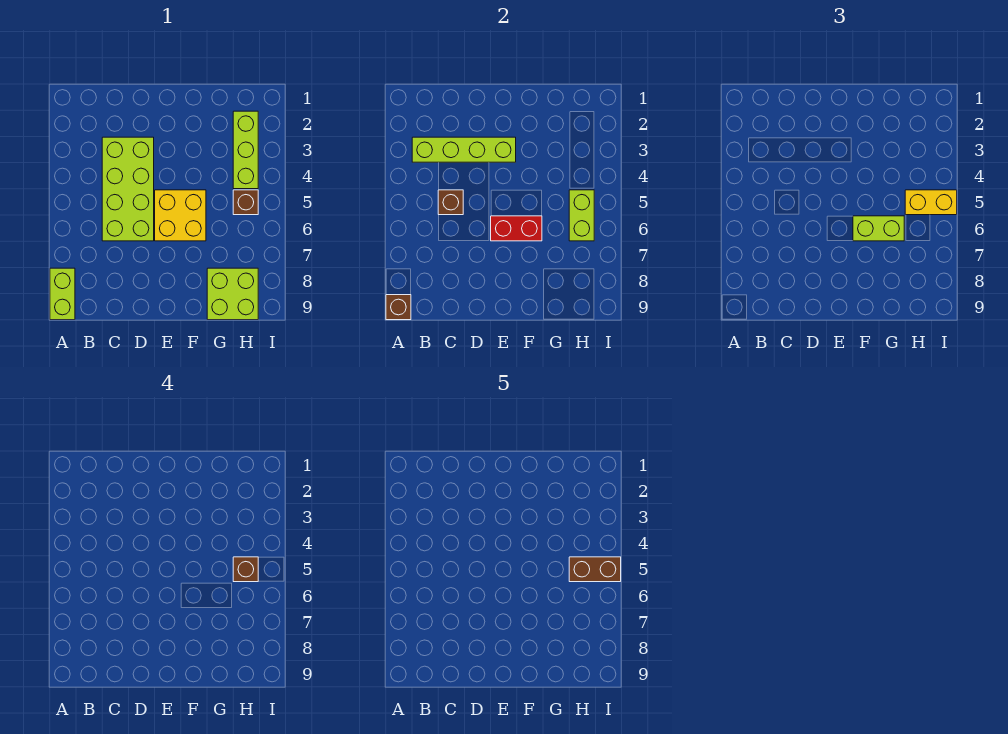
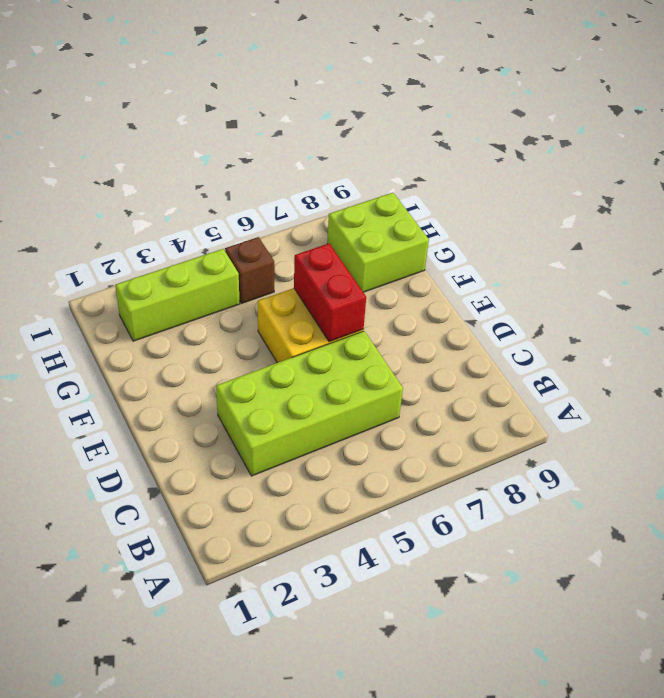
none -> lime brick A8:A9 level 1
none -> brown brick A9 level 2
none -> lime brick B3:E3 level 2

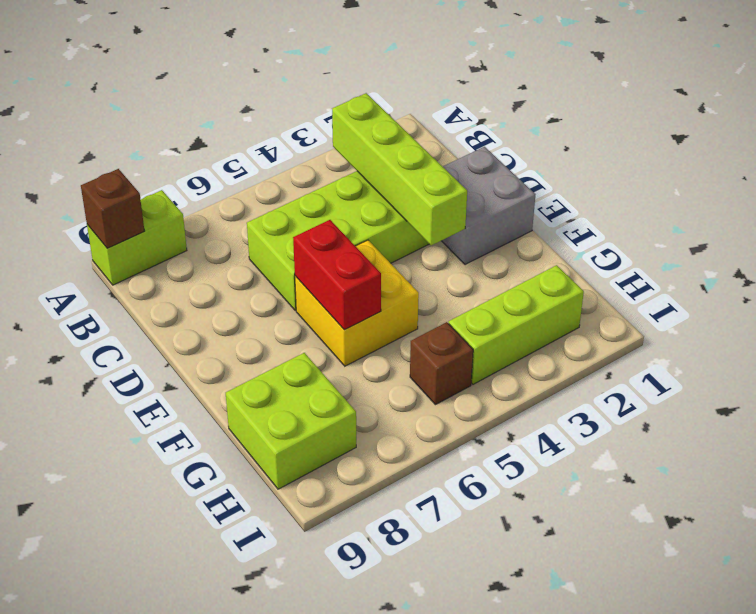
grey brick D1:E2 level 1 -> none
none -> brown brick C5 level 2
none -> lime brick H5:H6 level 2
none -> lime brick F6:G6 level 3

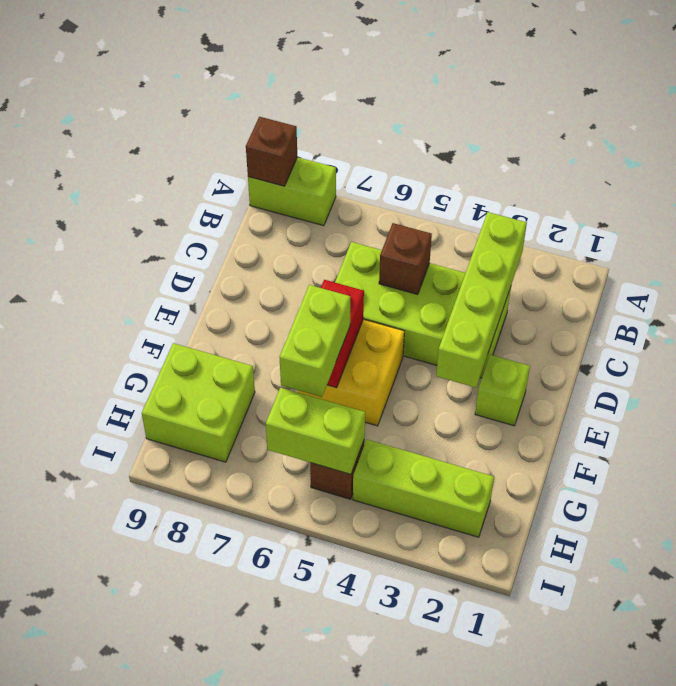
lime brick E2 level 1 -> none
none -> yellow brick H5:I5 level 3
none -> brown brick H5 level 4
none -> brown brick H5:I5 level 5

